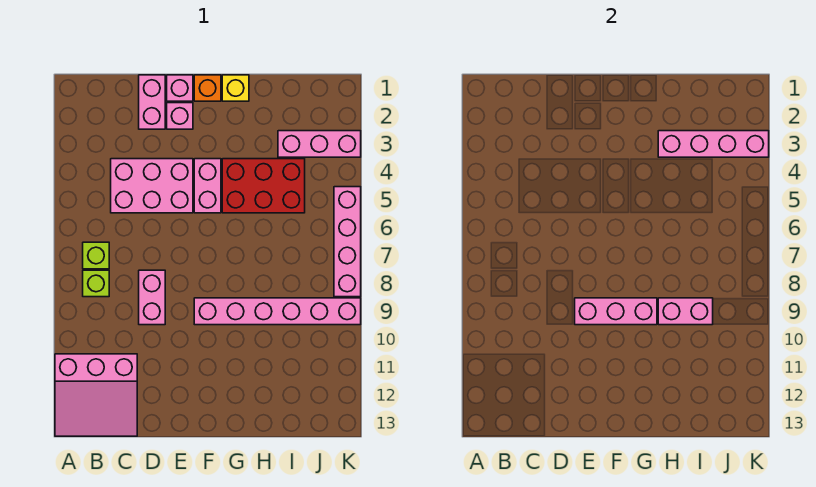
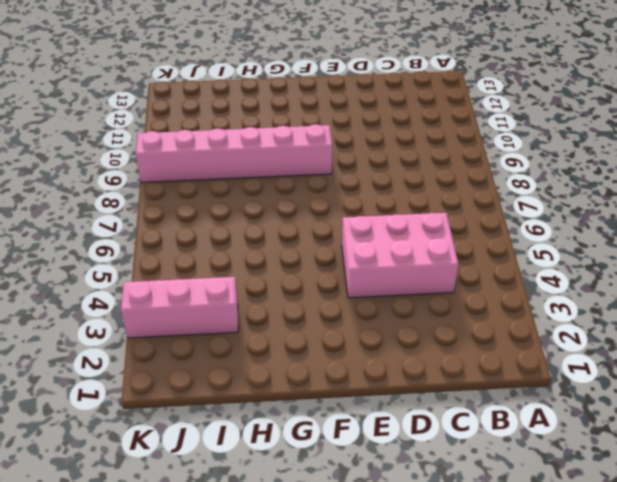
none -> pink slope A11:C13 level 1 top 11
none -> lime brick B7 level 1
none -> lime brick B8 level 1

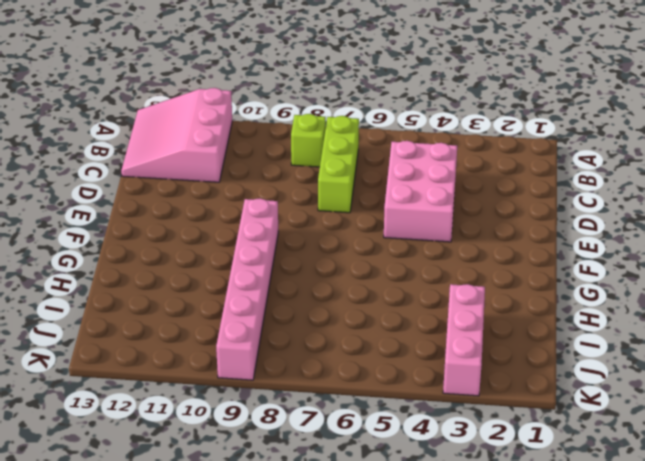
lime brick B7:D7 level 1 -> lime brick B7 level 1
none -> pink brick D1:D2 level 1
none -> pink brick D8:D9 level 1
none -> pink brick E1 level 1

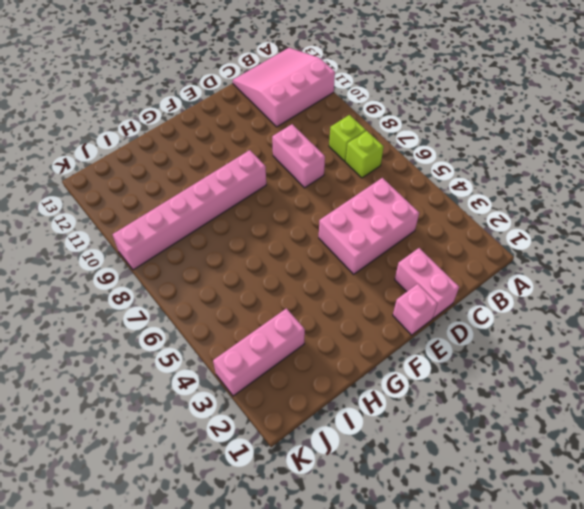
none -> pink brick E2 level 1
none -> orange brick F1 level 1
none -> pink brick F4:F5 level 1

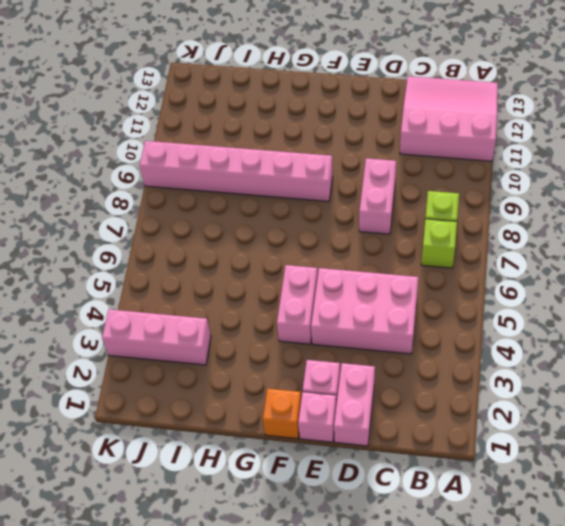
none -> yellow brick G1 level 1
none -> red brick G4:I5 level 1
none -> pink brick K5:K8 level 1

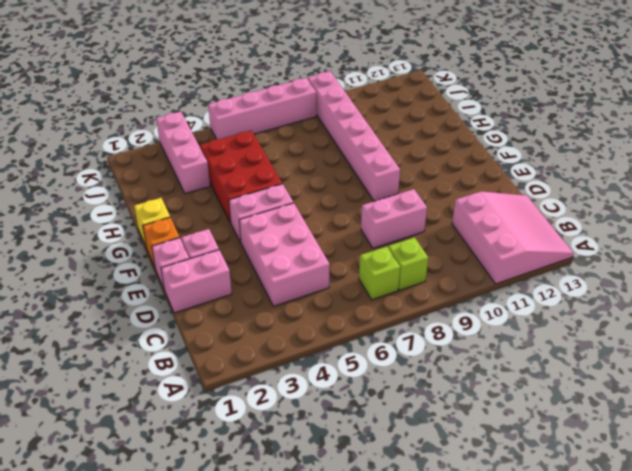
none -> pink brick E9:G9 level 2
none -> pink brick H3:K3 level 2
none -> pink brick H9:I9 level 2

